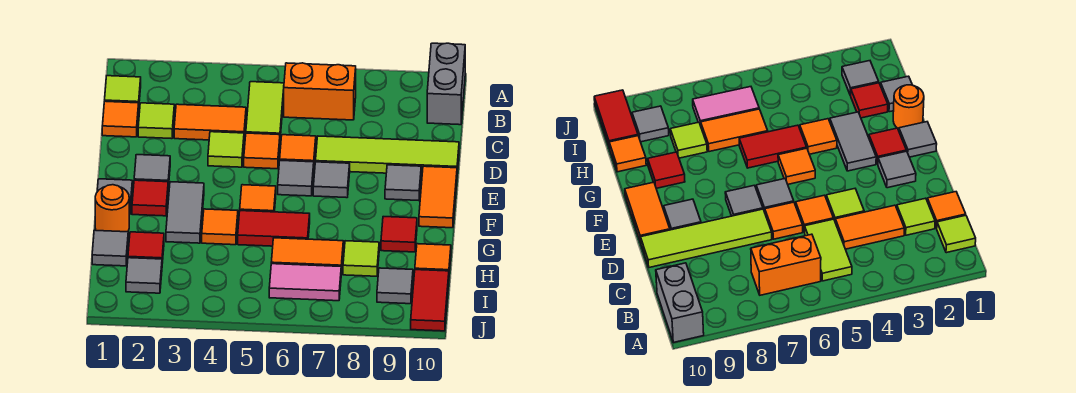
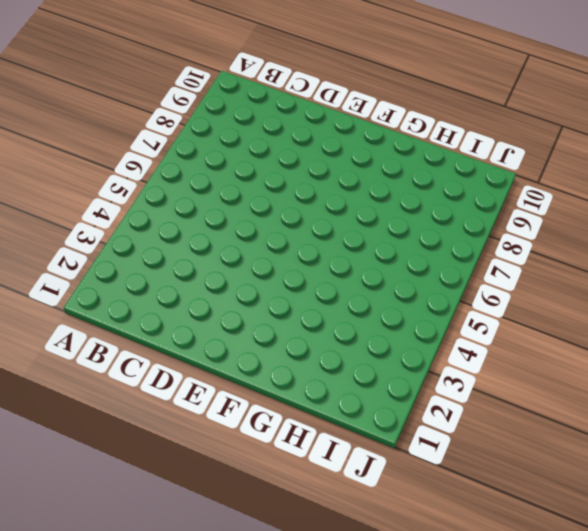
none -> grey brick A10:B10 level 1
none -> lime tile B1 level 1
none -> lime tile B5:C5 level 1
none -> orange brick B6:B7 level 1

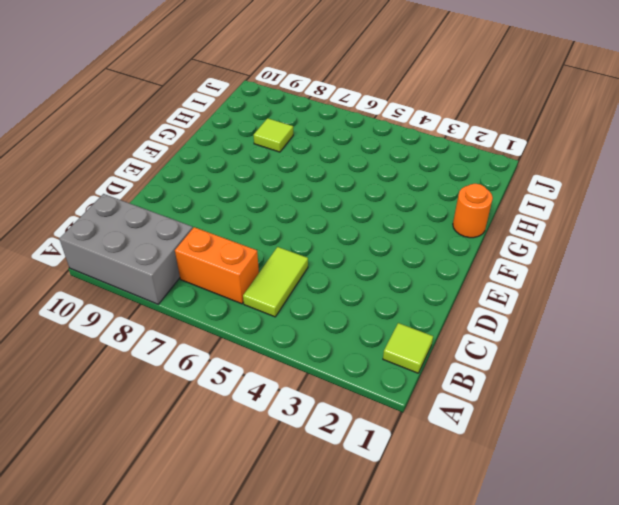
grey brick A8:B10 level 1 -> grey brick A10:B10 level 1
none -> orange tile C1 level 1
none -> lime tile C2 level 1
none -> orange tile C3:C4 level 1
none -> lime tile D4 level 1

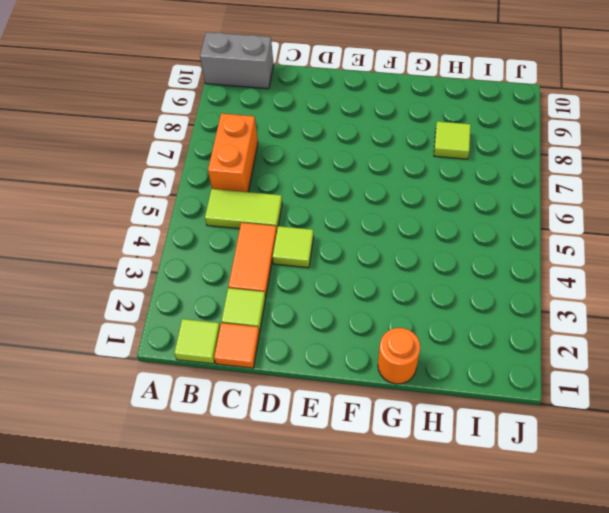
none -> orange tile D5 level 1
none -> orange tile D6 level 1
none -> lime tile D7:D10 level 1
none -> grey tile E2 level 1

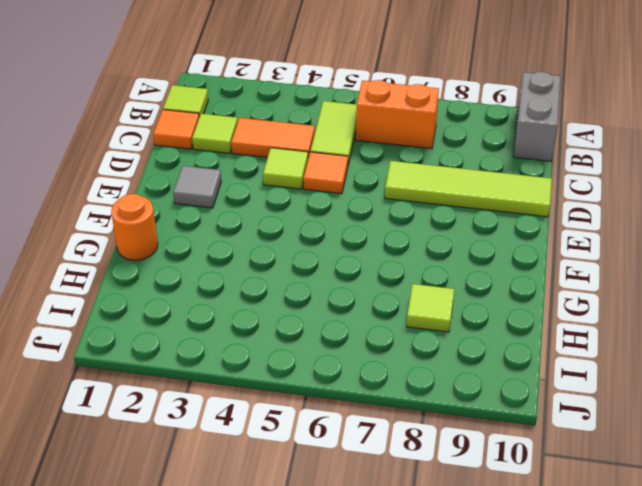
none -> orange tile D6 level 1
none -> grey tile E6 level 1
none -> grey tile E7 level 1
none -> grey tile E9 level 1

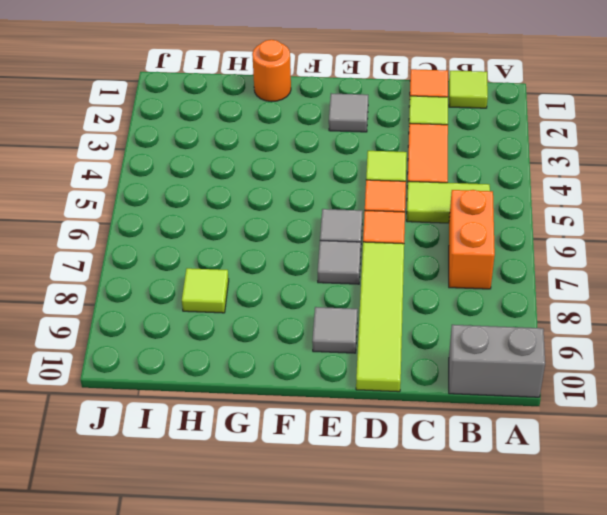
none -> orange tile E10:F10 level 1
none -> grey tile F1 level 1
none -> red tile F2 level 1
none -> grey tile F3:G3 level 1

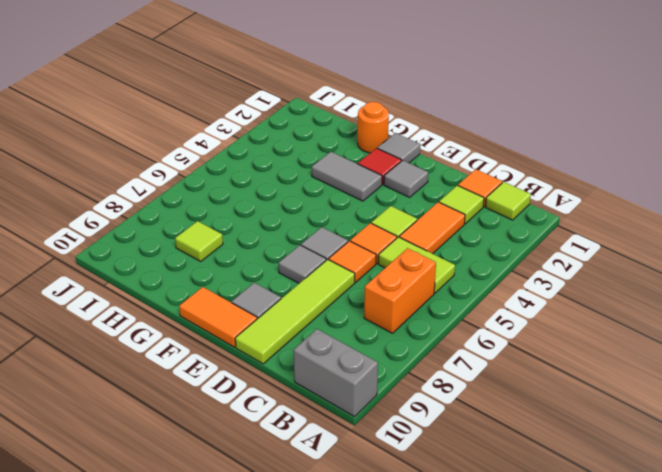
none -> orange tile F5 level 1
none -> orange tile G4 level 1
none -> red tile G5:G6 level 1
none -> red tile G9 level 1

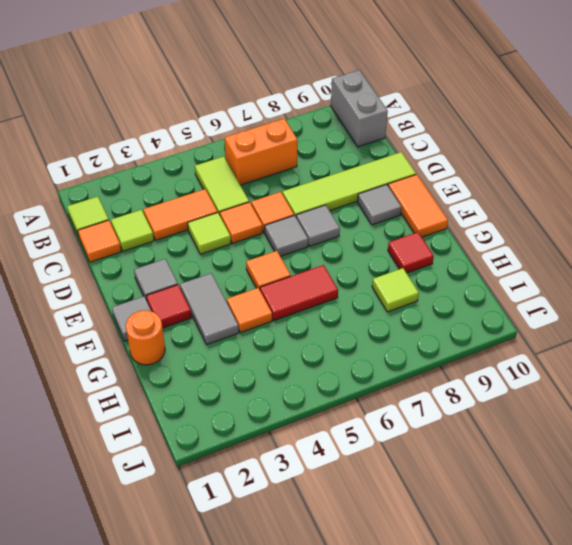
none -> grey tile H1 level 1
none -> red tile H2 level 1
none -> orange tile H6:H7 level 1
none -> orange tile H10 level 1

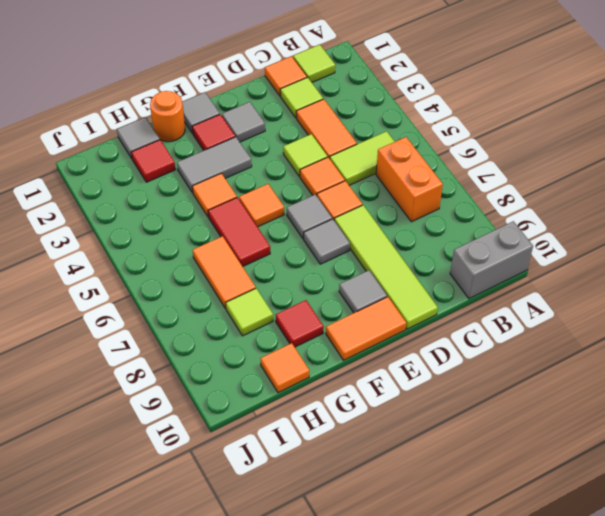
none -> grey tile I2 level 1
none -> pink tile I6:I7 level 1
none -> grey tile I9 level 1
none -> red tile I10:J10 level 1

